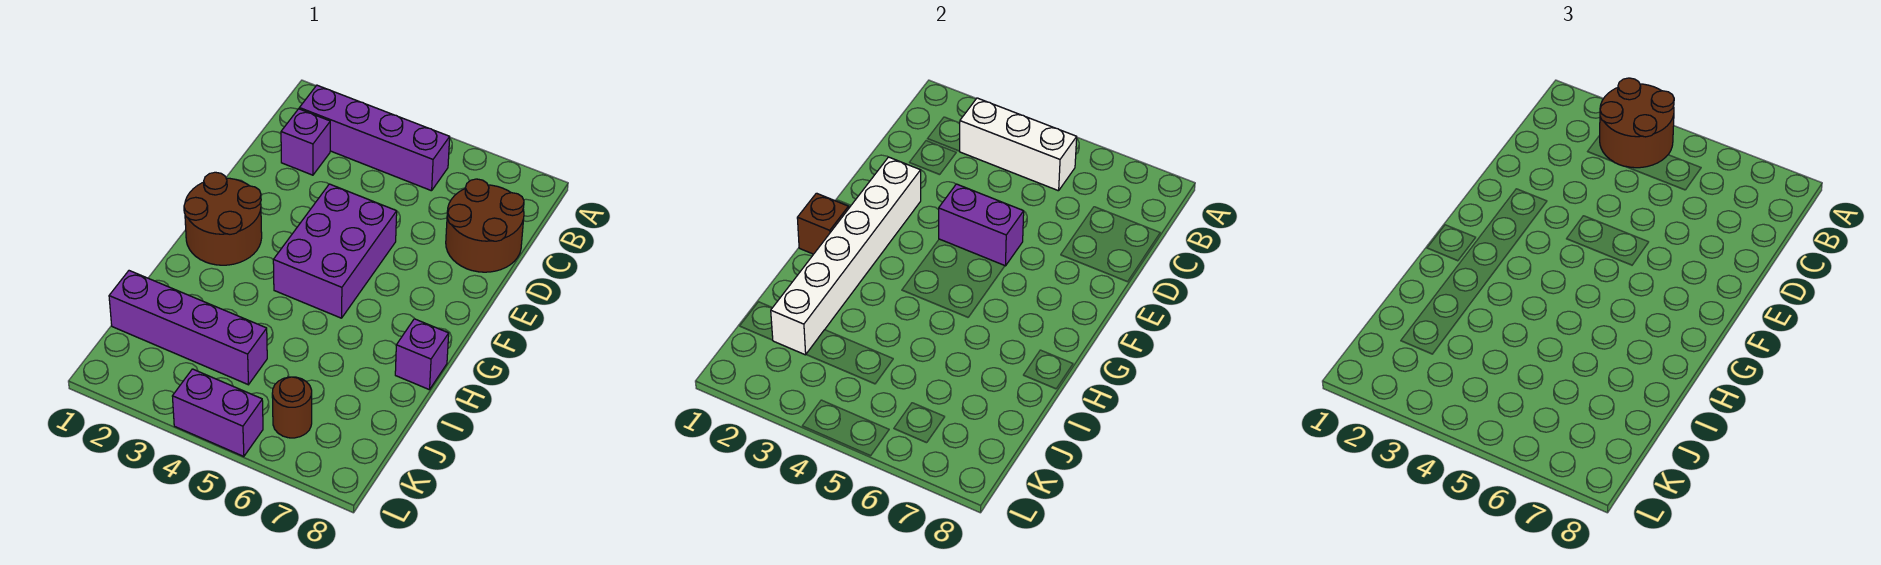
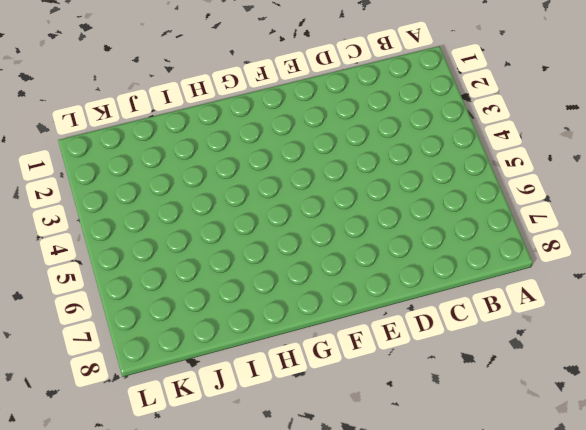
none -> purple brick B2:B5 level 1
none -> purple brick C2 level 1
none -> brown round brick C7:D8 level 1

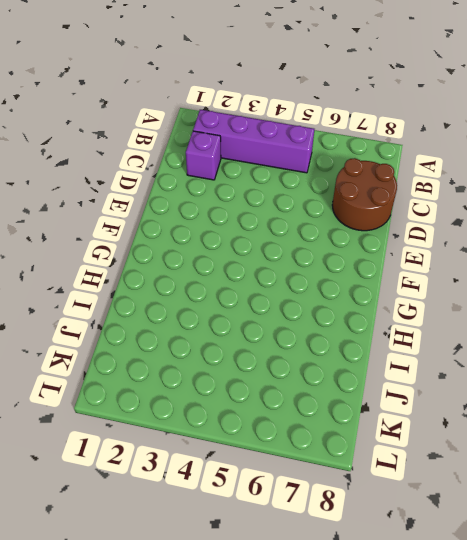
none -> purple brick E4:G5 level 1
none -> brown round brick F1:G2 level 1
none -> purple brick H8 level 1

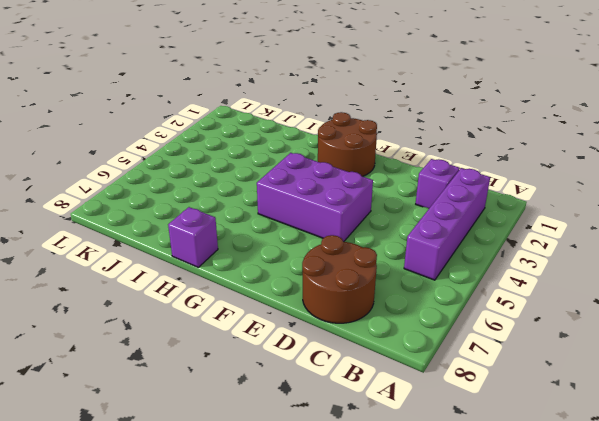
none -> purple brick J1:J4 level 1
none -> brown round brick K6 level 1
none -> purple brick L4:L5 level 1

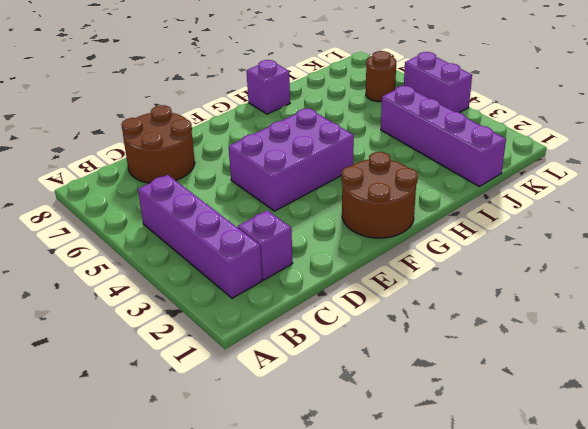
none -> white brick B3:B5 level 2
none -> white brick E2:J2 level 2
none -> purple brick E4:E5 level 2

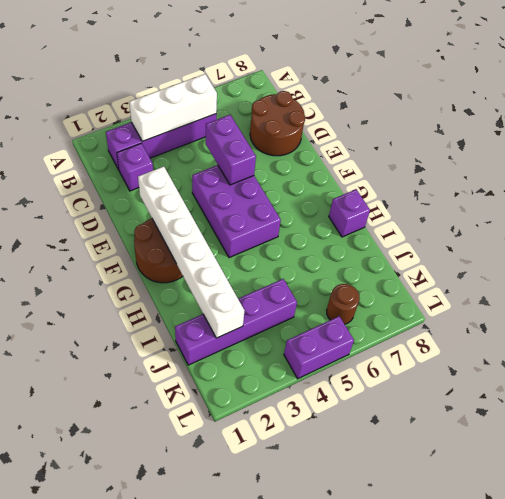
purple brick D5:E5 level 2 -> purple brick E4:E5 level 2
none -> brown brick G1 level 2
none -> brown round brick A3:B4 level 3

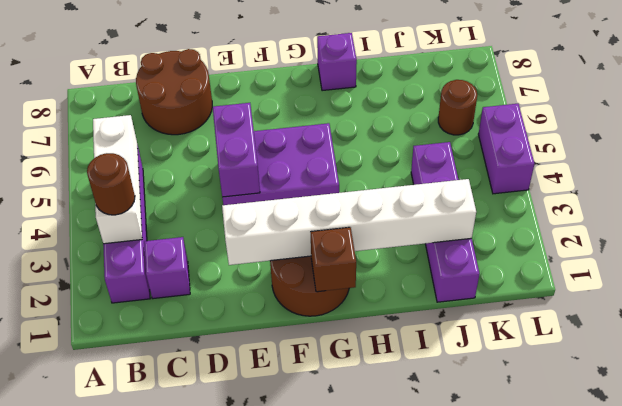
brown round brick B3 level 3 -> brown round brick A3:B4 level 3

